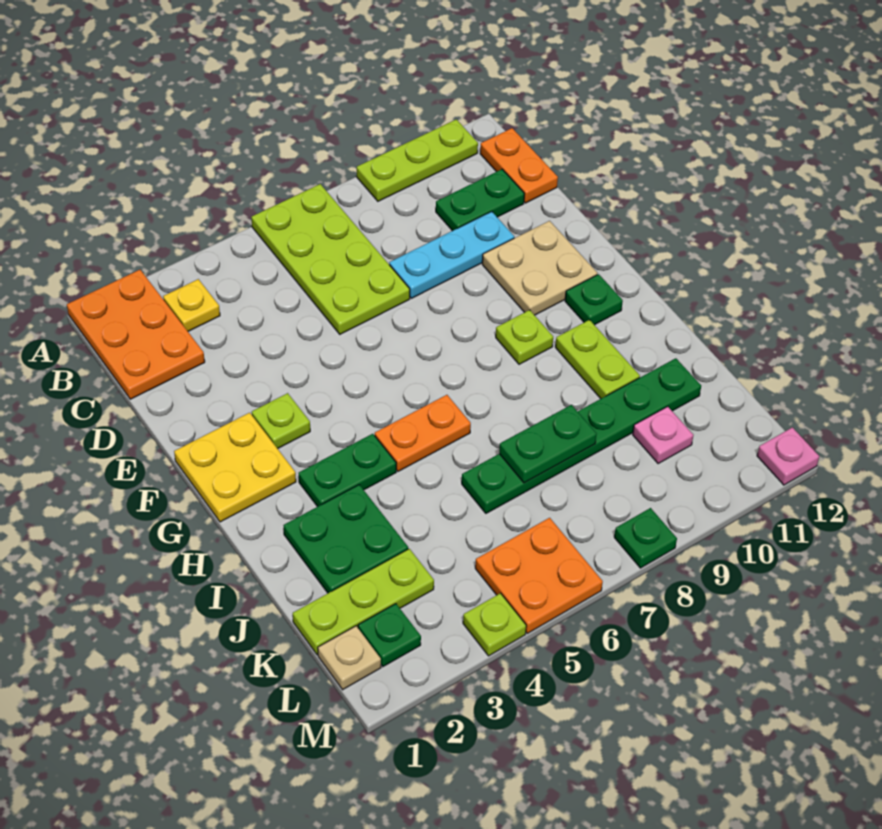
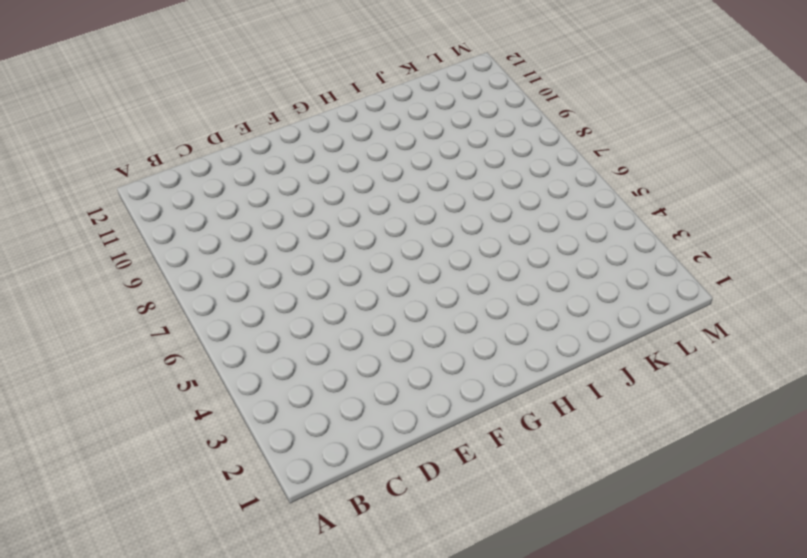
none -> orange plate A1:C2 level 1
none -> lime plate A6:D7 level 1
none -> lime plate A9:A11 level 1

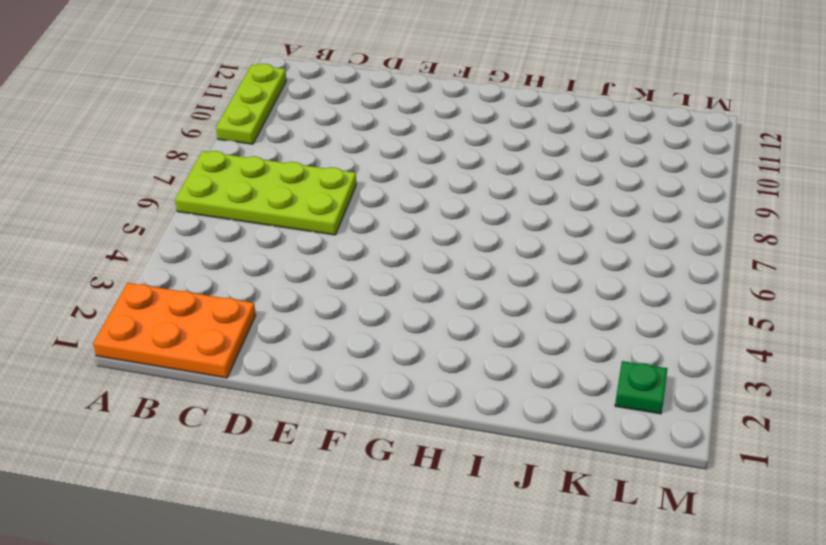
none -> yellow plate B3 level 1
none -> orange plate B12:C12 level 1
none -> green plate C10:C11 level 1

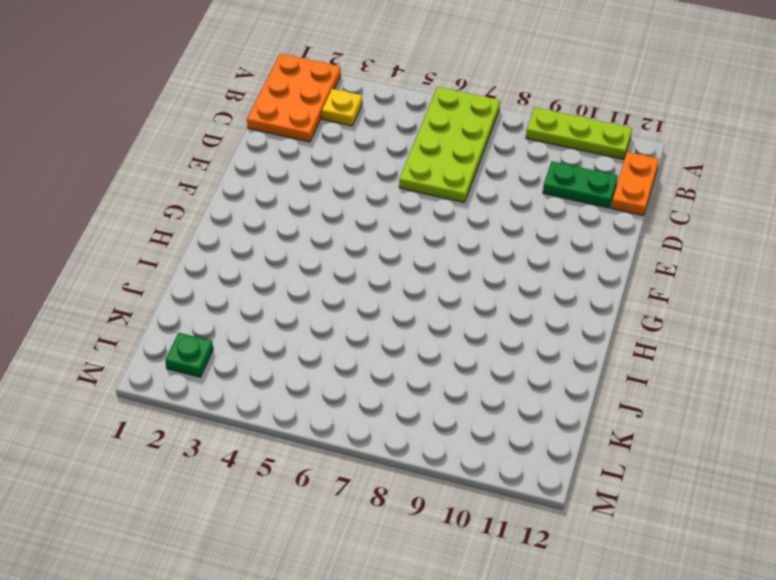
none -> cyan plate D8:D10 level 1
none -> tan plate E10:F11 level 1
none -> yellow plate F1:G2 level 1

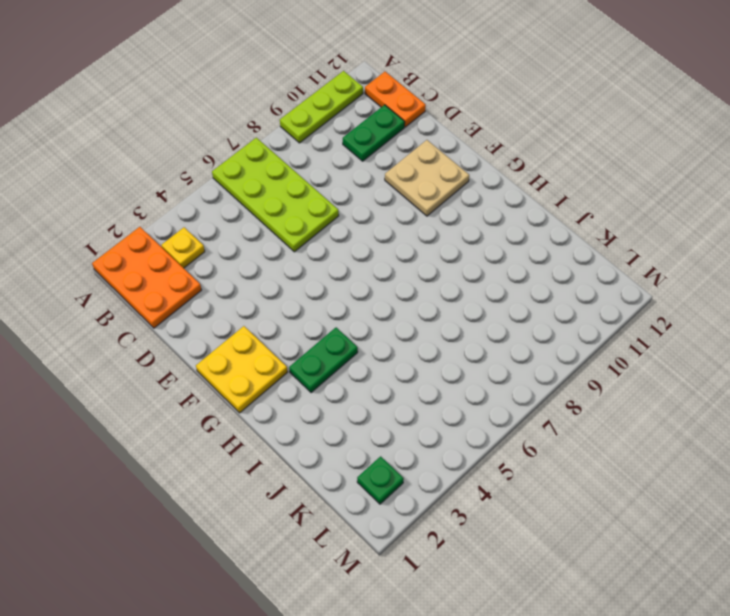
none -> cyan plate D8:D10 level 1
none -> lime plate F3 level 1
none -> lime plate G9 level 1

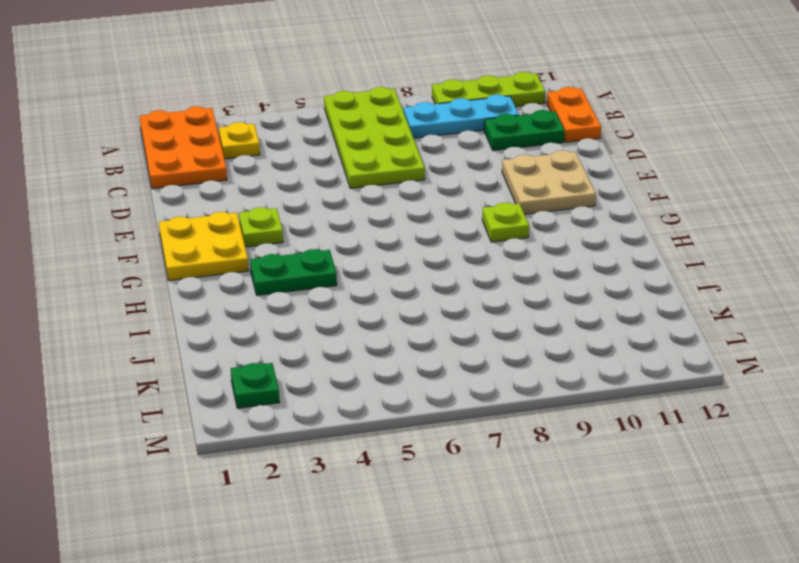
cyan plate B8:B10 level 1 -> cyan plate D8:D10 level 1
none -> green plate G11 level 1
none -> orange plate H5:H6 level 1
none -> lime plate H10:I10 level 1

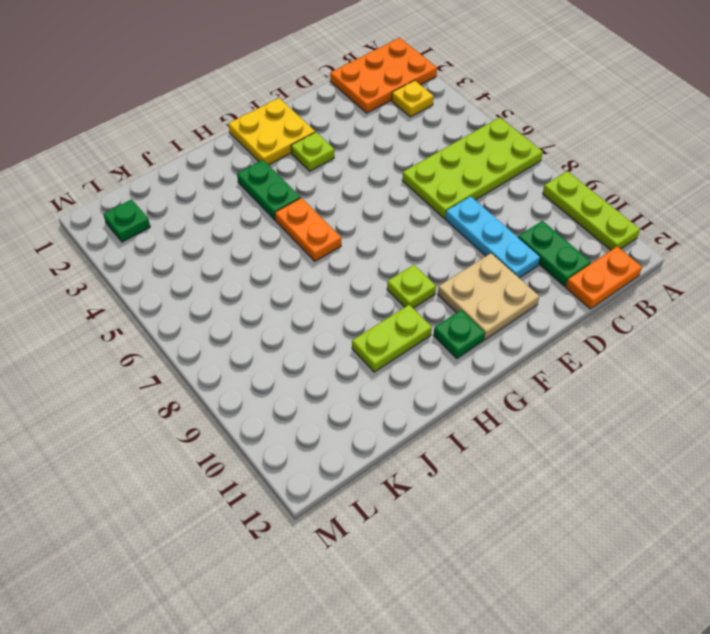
none -> green plate I2:J3 level 1
none -> green plate J6:J11 level 1
none -> lime plate K1:K3 level 1

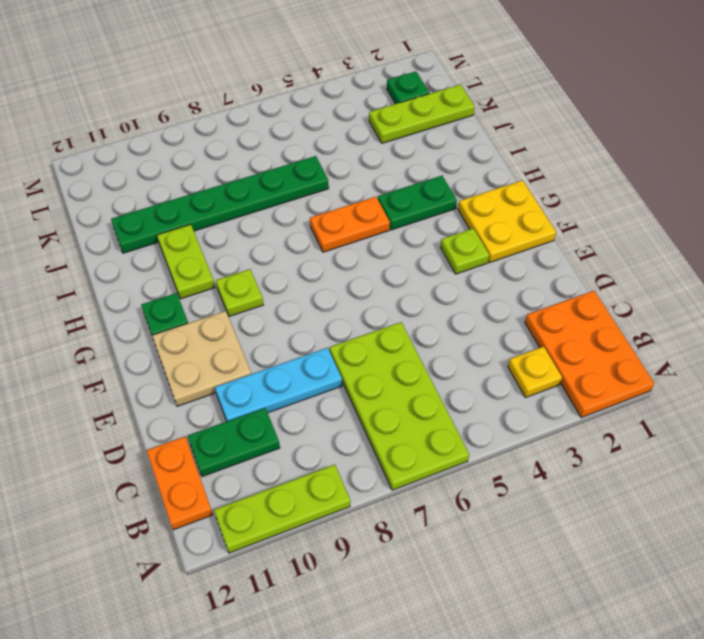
none -> green plate I2:J3 level 1
none -> pink plate K10 level 1
none -> tan plate L1 level 1

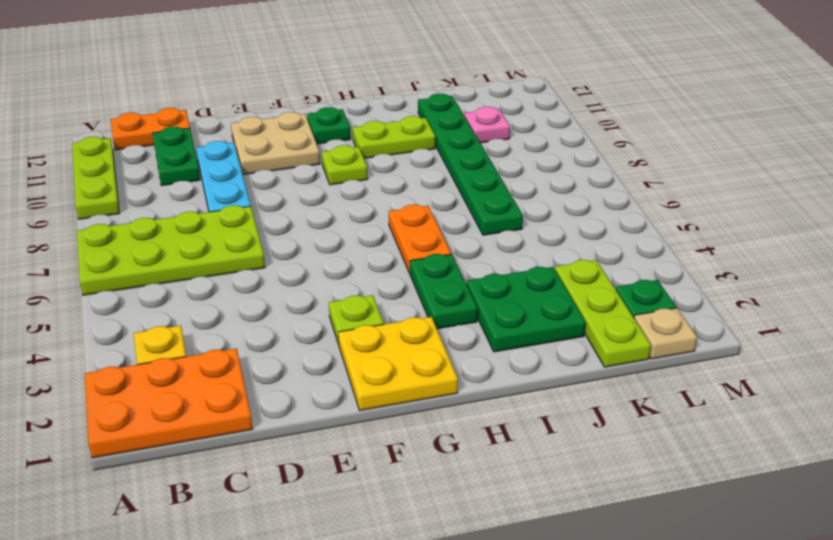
none -> orange plate L5:M6 level 1
none -> lime plate M4 level 1
none -> green plate M8 level 1

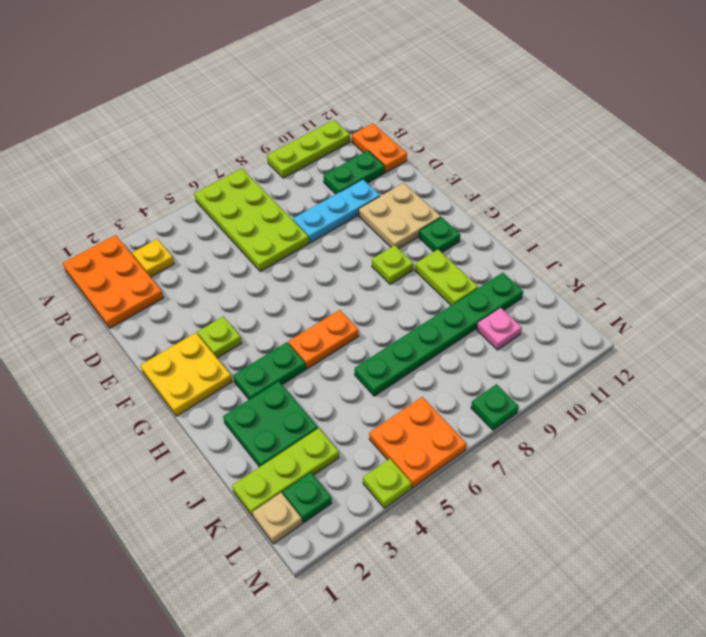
none -> pink plate M12 level 1
none -> green plate J7:J8 level 2

